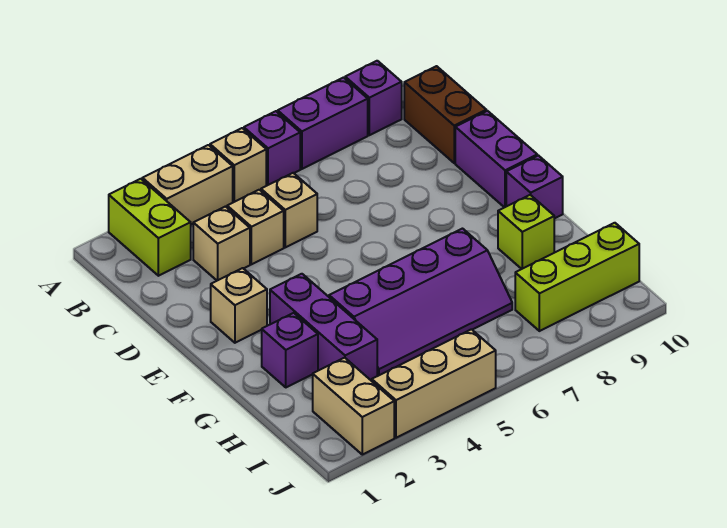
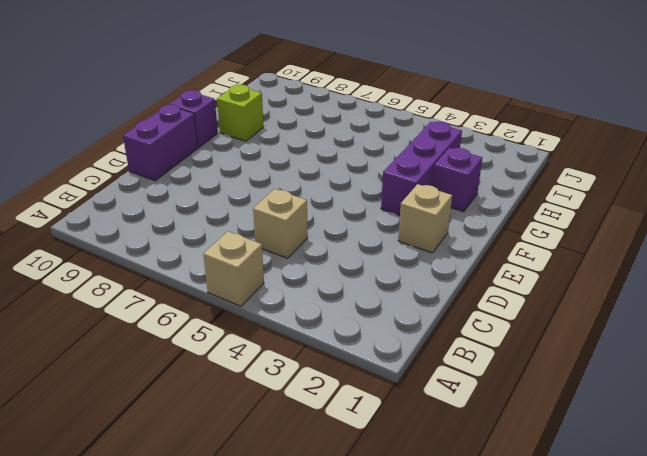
none -> lime brick A2:B2 level 1
none -> tan brick A3:A4 level 1
none -> purple brick A6 level 1

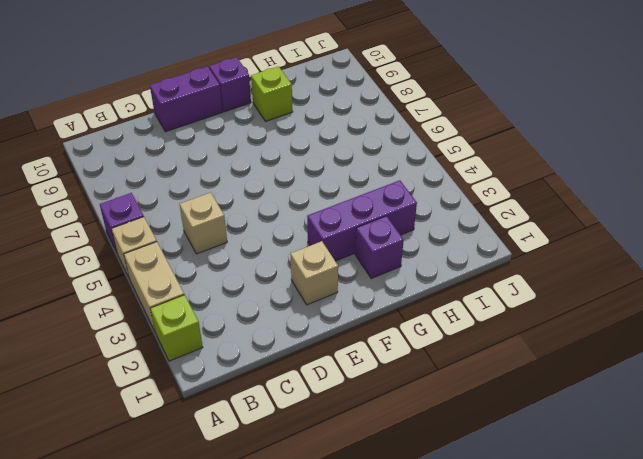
lime brick A2 level 1 -> lime brick A2:B2 level 1
none -> purple brick A7:A8 level 1
none -> purple brick A9 level 1
none -> brown brick B10:C10 level 1

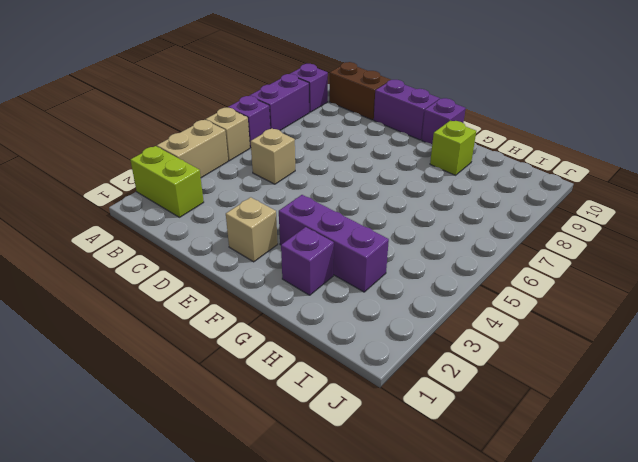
none -> tan brick C3 level 1
none -> tan brick C4 level 1
none -> purple slope G4:H7 level 1 top G

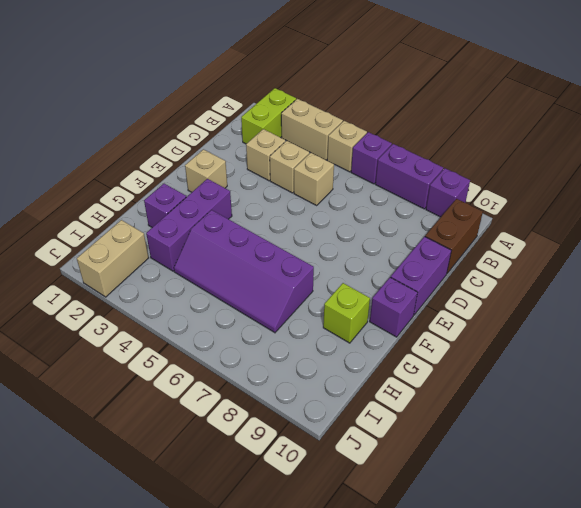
none -> lime brick I8:I10 level 1
none -> tan brick J3:J5 level 1

